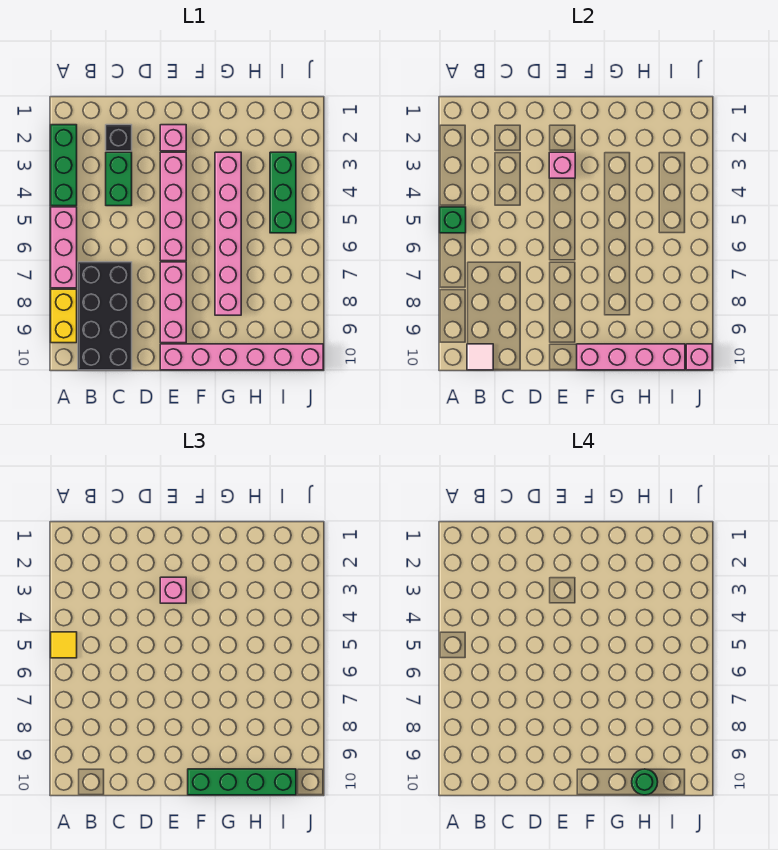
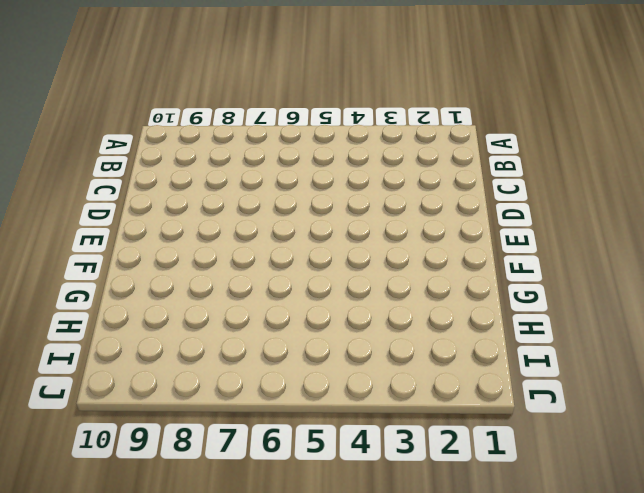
none -> green brick A2:A4 level 1
none -> pink brick A5:A7 level 1
none -> yellow brick A8:A9 level 1

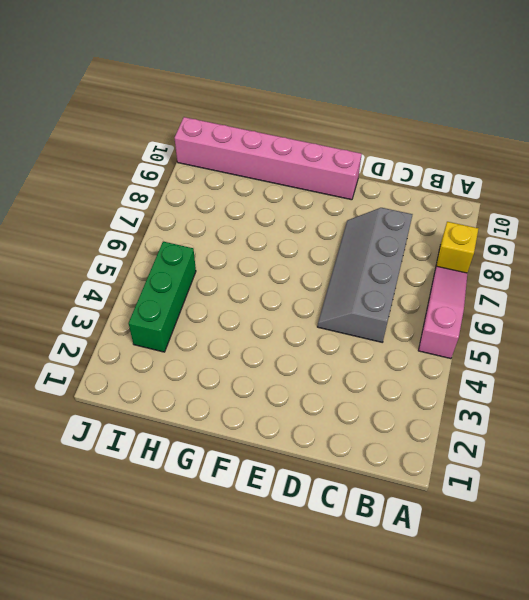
pink slope A5:A7 level 1 top 5 -> pink brick A5:A7 level 1
yellow brick A8 level 1 -> yellow brick A8:A9 level 1
grey slope C5:D8 level 1 top C -> black brick B7:C10 level 1
none -> green brick A2:A4 level 1
none -> black brick C2 level 1
none -> green brick C3:C4 level 1

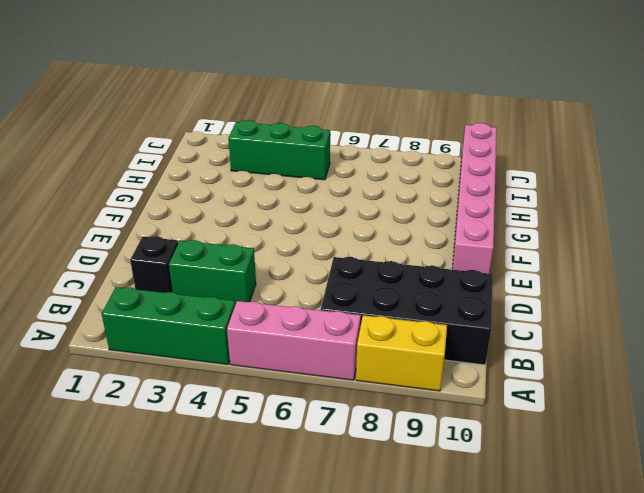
none -> pink brick E2 level 1
none -> pink brick E3:E6 level 1
none -> pink brick E7:E9 level 1

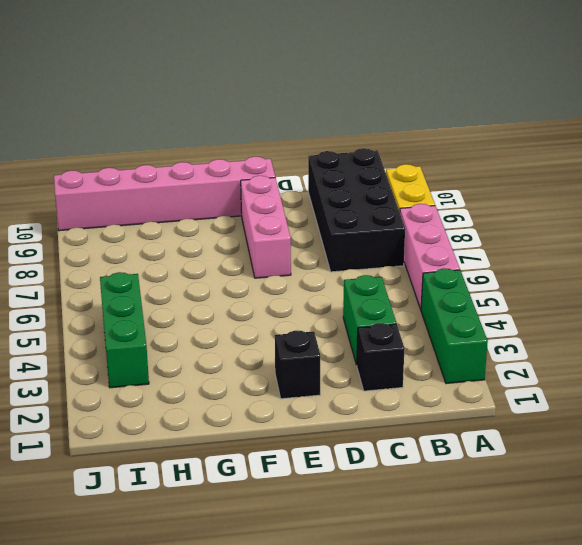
black brick E2 level 1 -> pink brick E2 level 1
none -> pink brick E3:E6 level 1
none -> pink brick G3:G8 level 1
none -> green brick A5 level 2

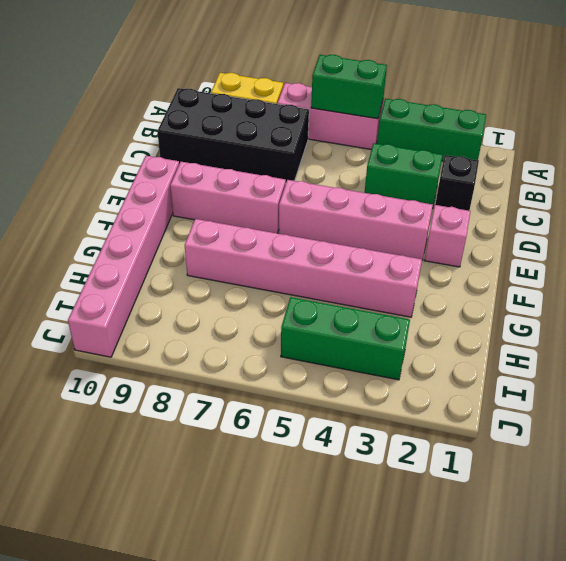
green brick A5:A6 level 2 -> green brick A5 level 2
none -> white tile B10 level 2
none -> pink brick E3 level 2
none -> pink brick F10:I10 level 2

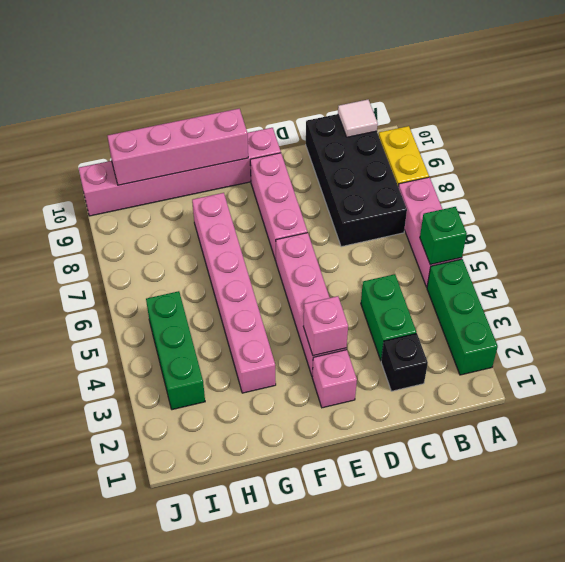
none -> pink brick J10 level 2
none -> yellow tile A5 level 3
none -> pink brick E3 level 3

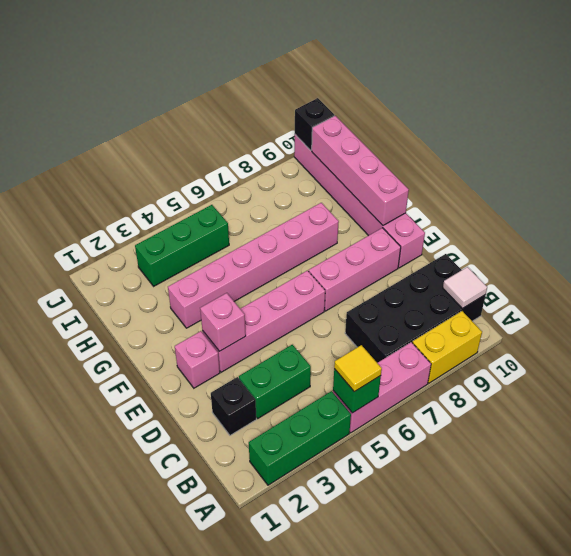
black brick J10 level 2 -> pink brick J10 level 2
none -> pink brick E3 level 3
none -> green brick F10:I10 level 3
none -> green round brick H10 level 4

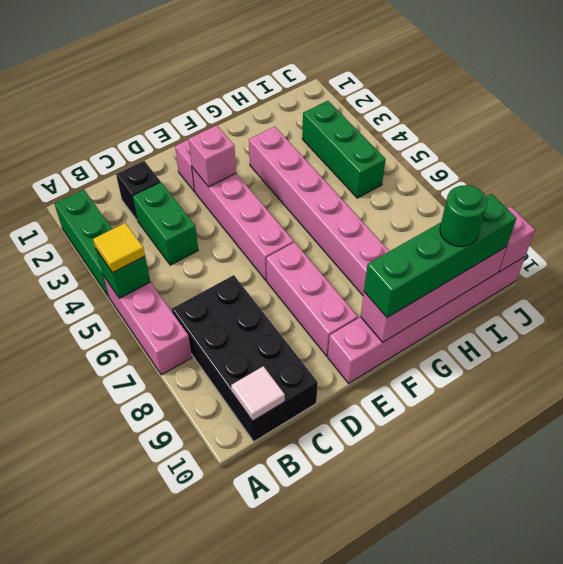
none -> yellow brick A8:A9 level 1
none -> pink brick E3 level 3

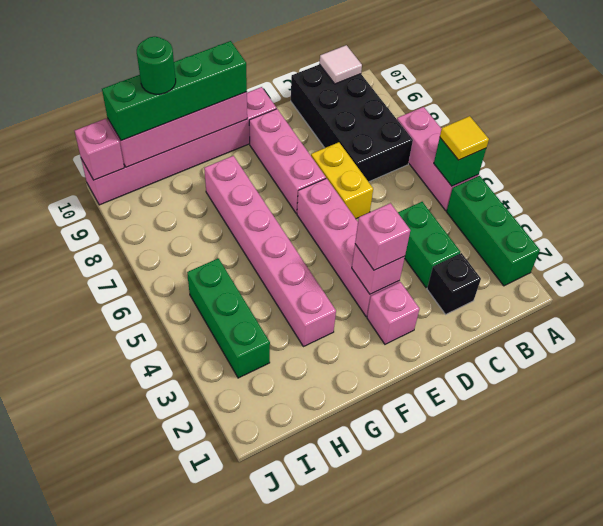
yellow brick D6:D7 level 1 -> yellow brick A8:A9 level 1

